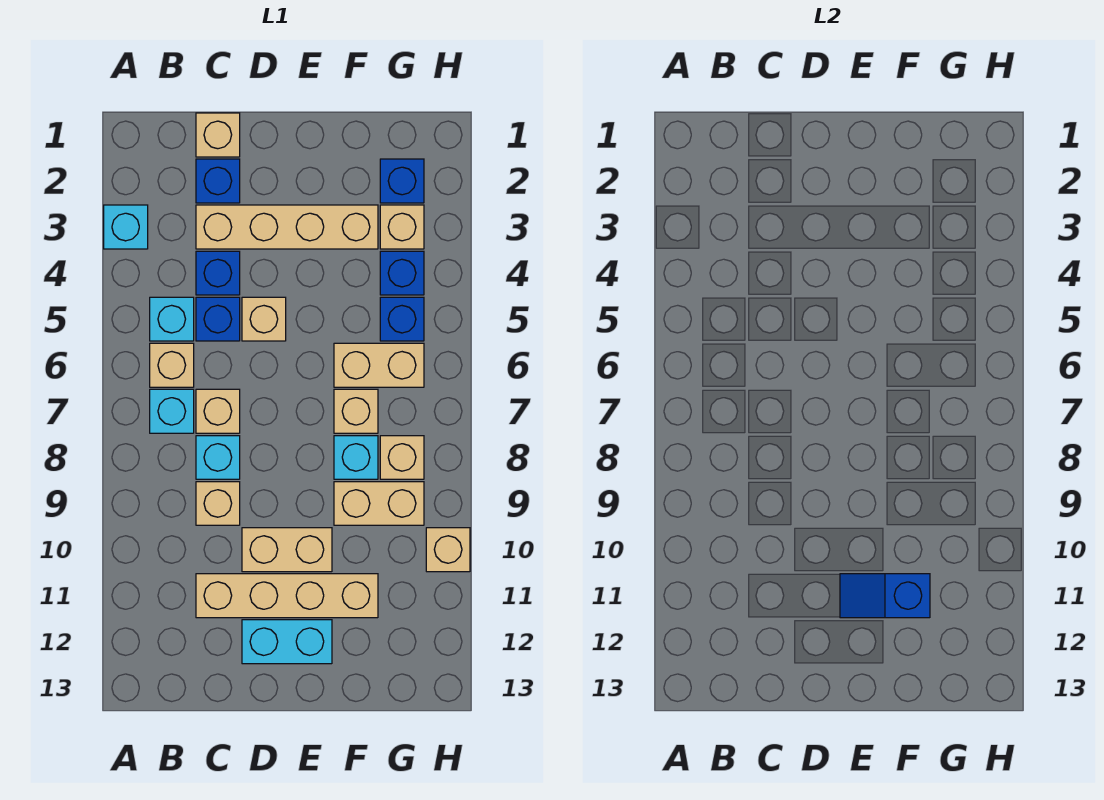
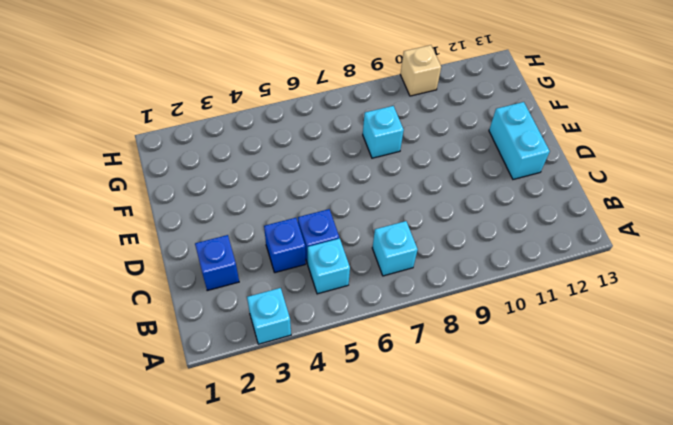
none -> tan brick B6 level 1
none -> tan brick C1 level 1
none -> tan brick C3:F3 level 1

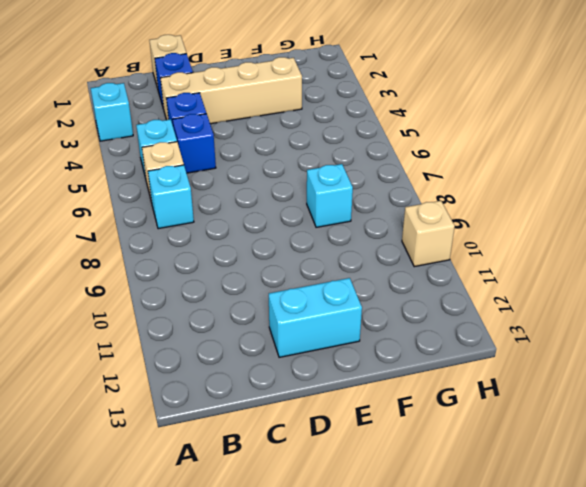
none -> tan brick C7 level 1
none -> cyan brick C8 level 1
none -> tan brick C9 level 1

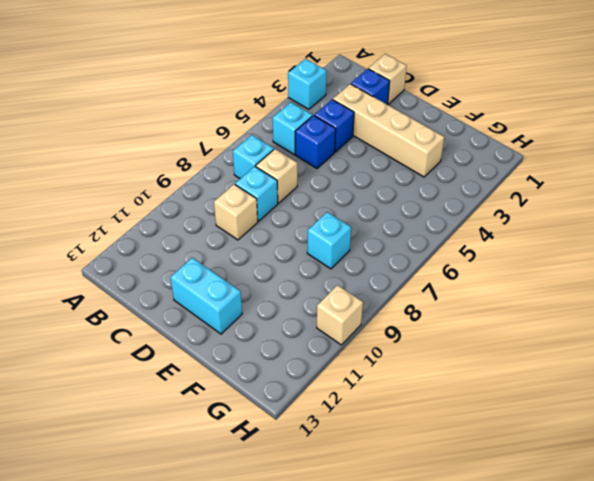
none -> tan brick B6 level 1
none -> tan brick C11:F11 level 1
none -> tan brick D5 level 1

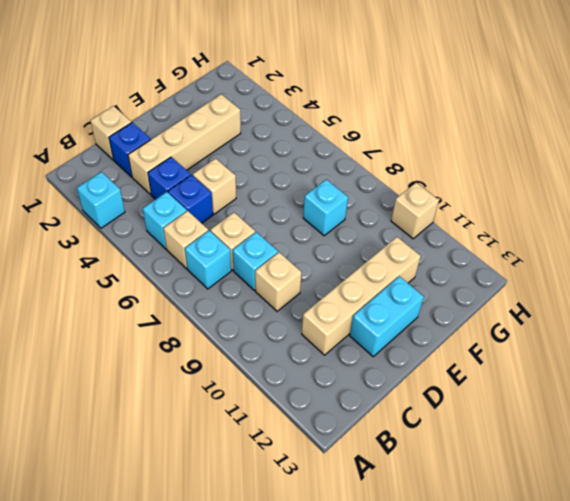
none -> tan brick D10:E10 level 1
none -> tan brick F6:G6 level 1
none -> tan brick F7 level 1

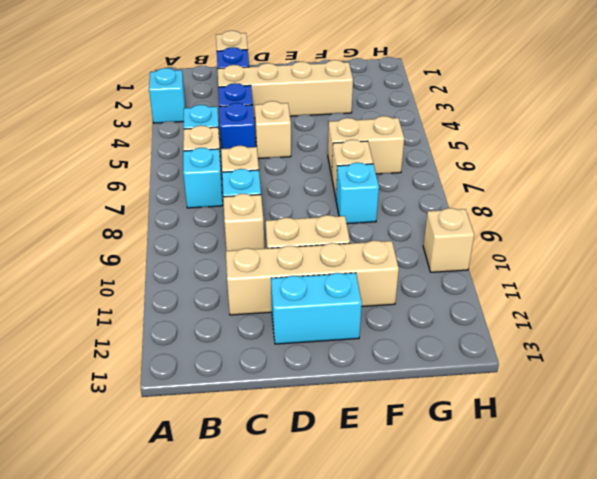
none -> tan brick F9:G9 level 1
none -> blue brick G2 level 1
none -> tan brick G3 level 1

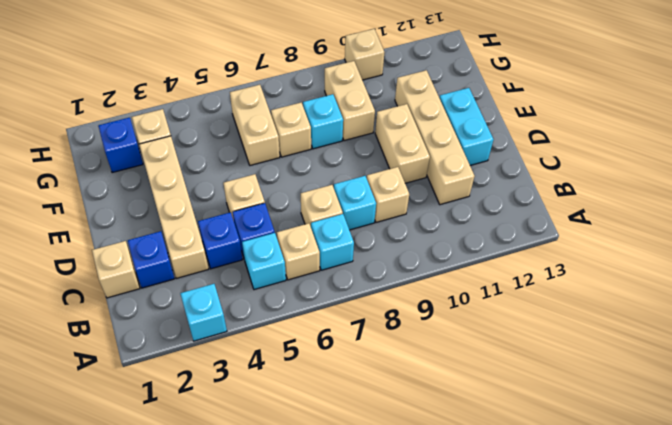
none -> blue brick G4 level 1
none -> blue brick G5 level 1
none -> tan brick G8 level 1

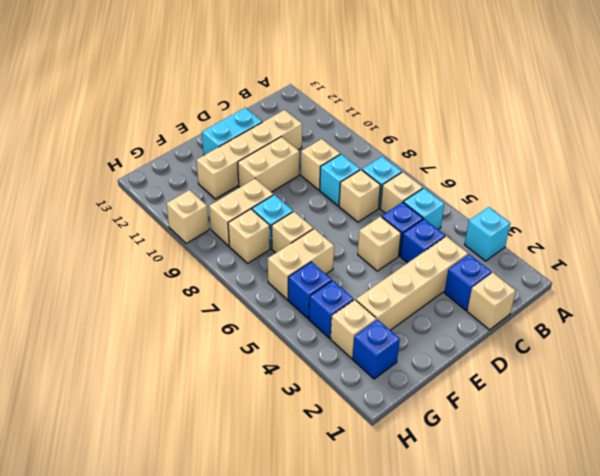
none -> blue slope E11:F11 level 2 top F

